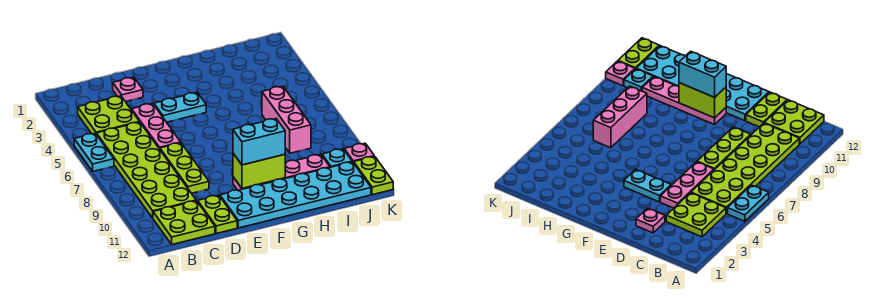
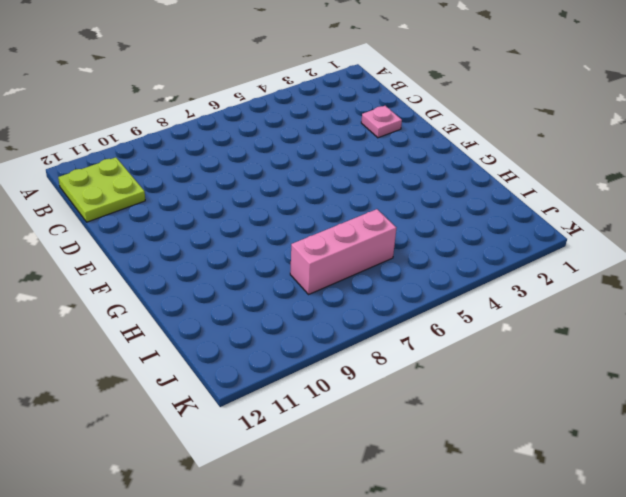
none -> cyan plate A5:A6 level 1
none -> lime plate B3:C4 level 1
none -> lime plate B5:C10 level 1

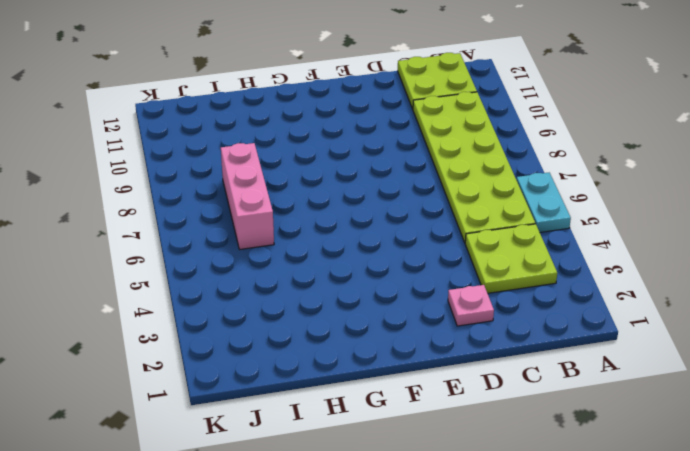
none -> pink plate D4:D6 level 1
none -> lime plate D7:D9 level 1
none -> lime plate D11:D12 level 1

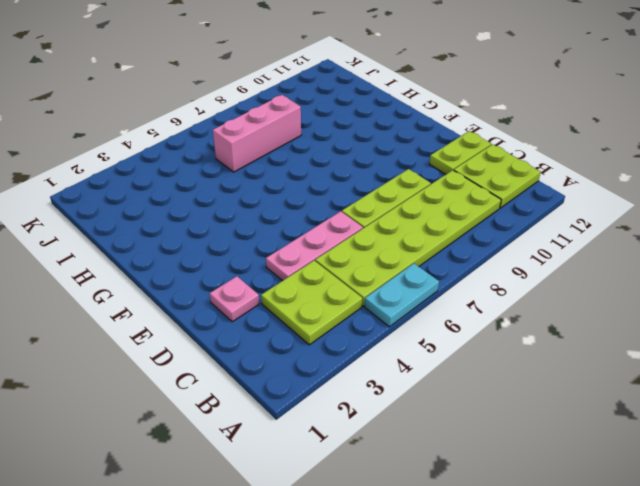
none -> cyan plate E4:F4 level 1
none -> cyan plate E11:J12 level 1
none -> pink plate F10:I10 level 1

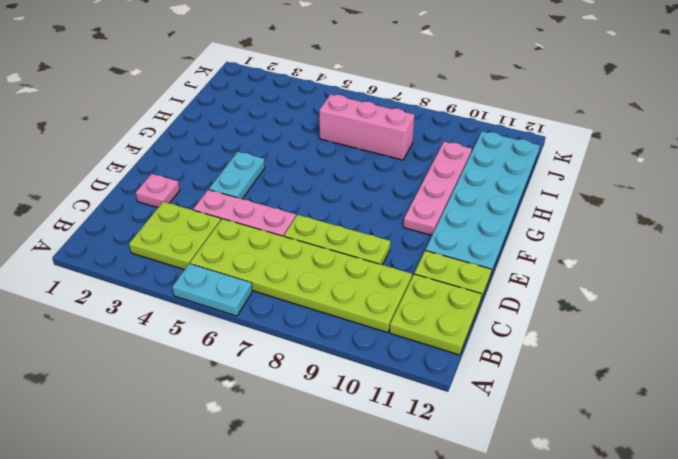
none -> cyan plate J10 level 1
none -> pink plate K10 level 1
none -> lime plate K11:K12 level 1

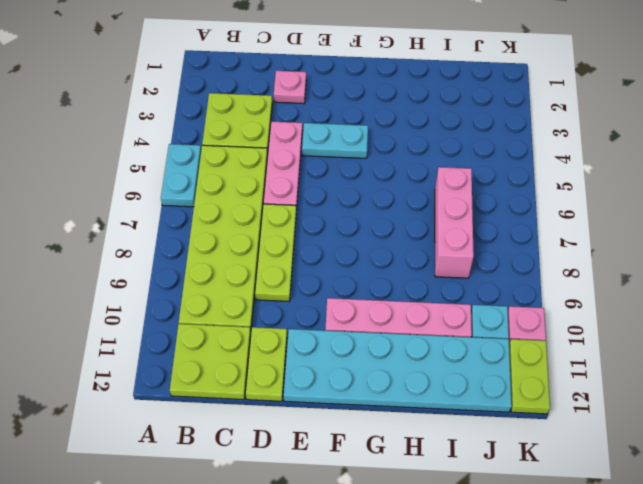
none -> lime brick F10:G10 level 2
none -> cyan brick F10:G10 level 3

